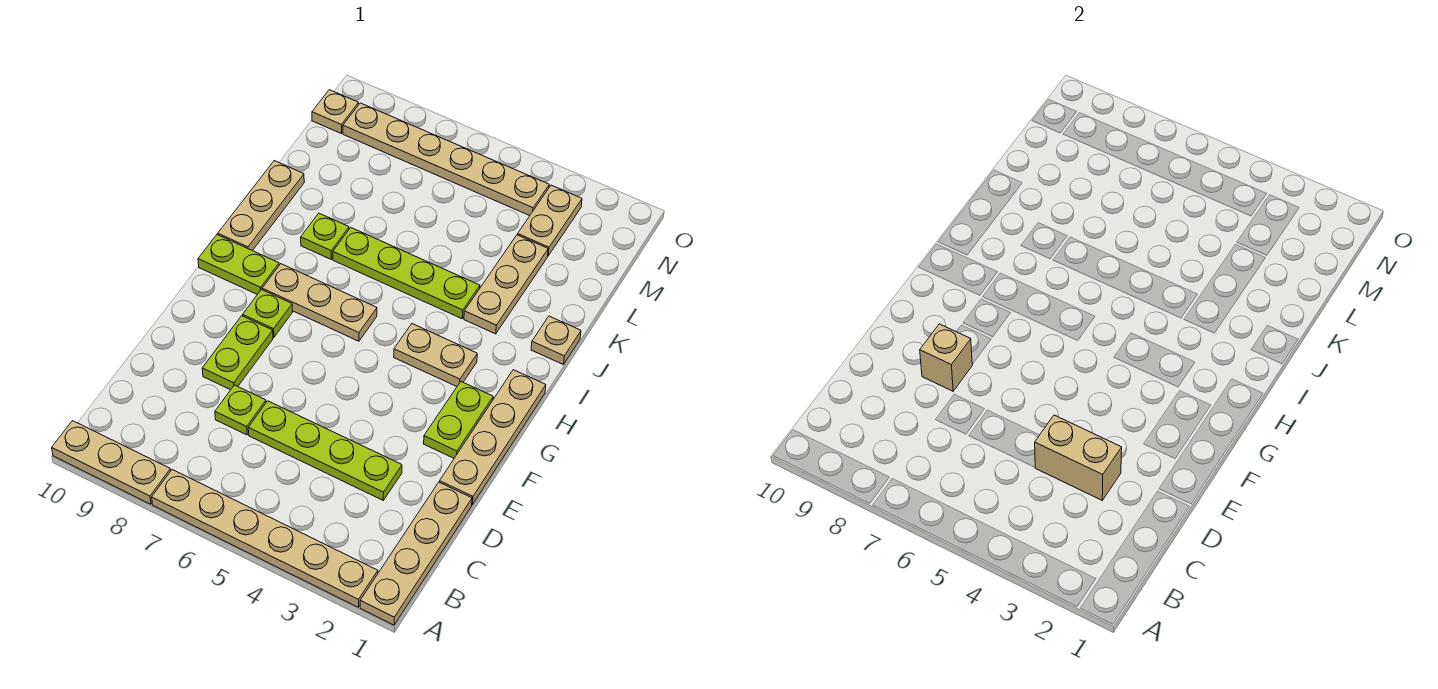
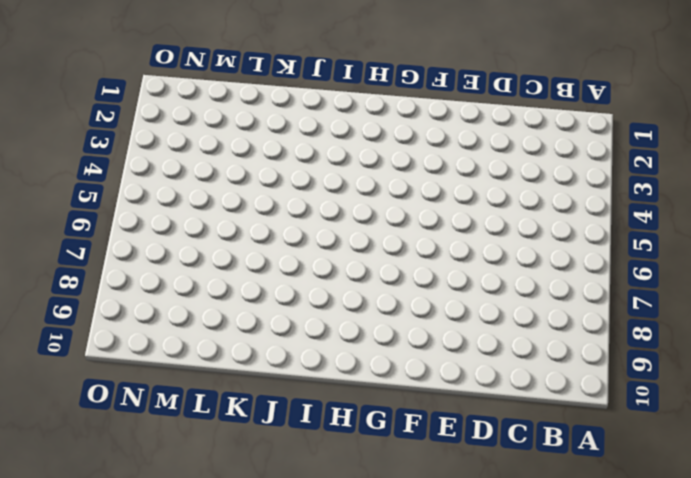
none -> tan plate A1:D1 level 1
none -> tan plate A2:A7 level 1
none -> tan plate A8:A10 level 1

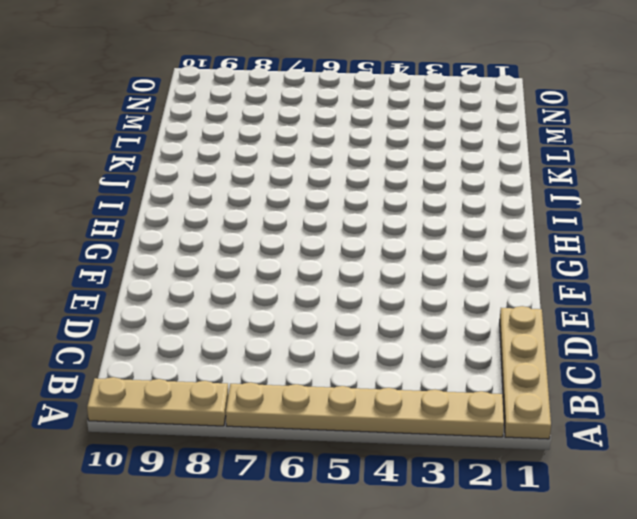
none -> lime plate D3:D6 level 1
none -> lime plate D7 level 1
none -> tan plate E1:H1 level 1

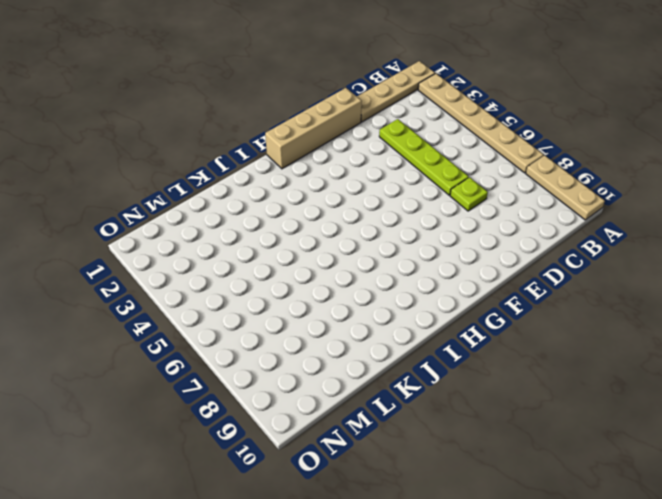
tan brick E1:H1 level 1 -> tan plate E1:H1 level 1
none -> lime plate E8:F8 level 1
none -> lime plate F2:G2 level 1
none -> lime plate G8 level 1

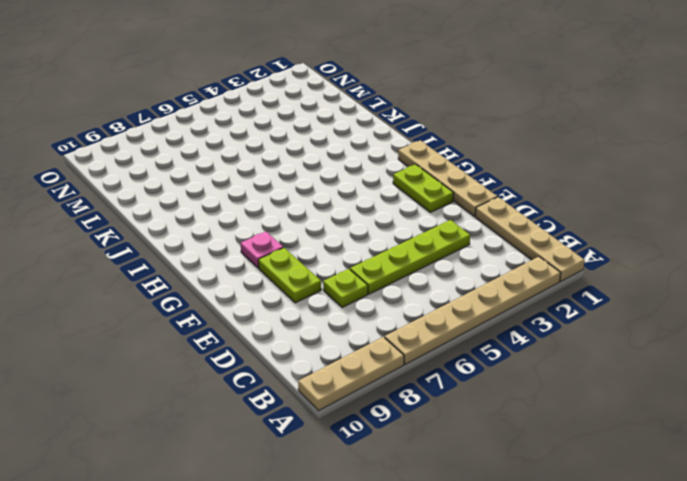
pink plate G8 level 1 -> lime plate G8 level 1
none -> tan plate H3:H4 level 1
none -> tan plate H6:H8 level 1
none -> lime plate H9:H10 level 1

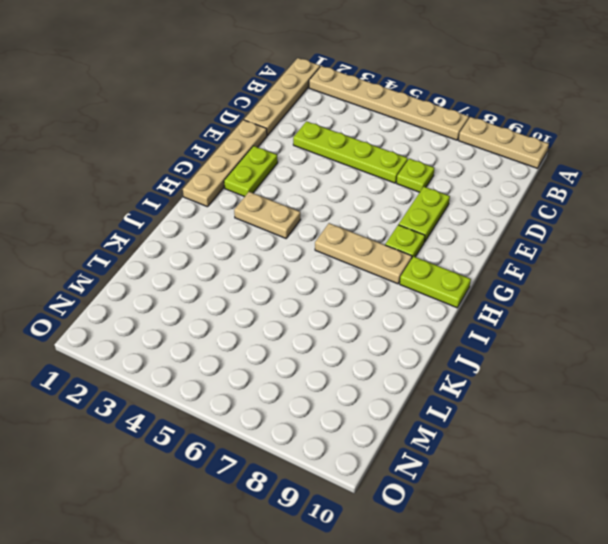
none -> tan plate I10:K10 level 1
none -> tan plate J1 level 1
none -> tan plate J3:L3 level 1

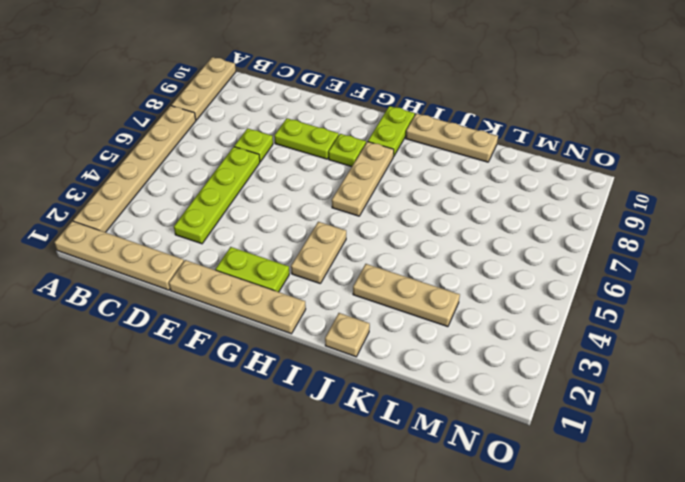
none -> lime plate J4:J7 level 1
none -> lime plate J8 level 1
none -> tan plate M3:N3 level 1

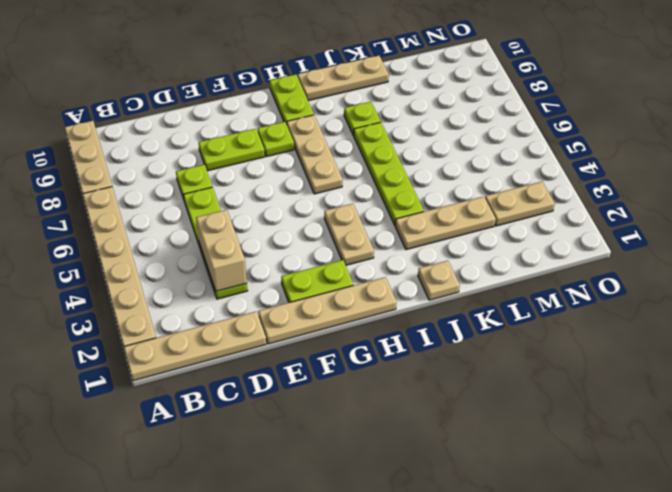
none -> tan plate N4:N9 level 1
none -> tan plate N10 level 1
none -> tan brick E8 level 2

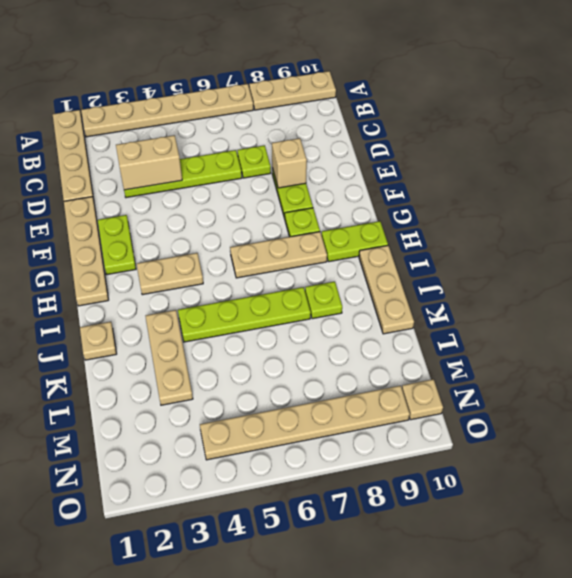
none -> tan plate M3:N3 level 1

